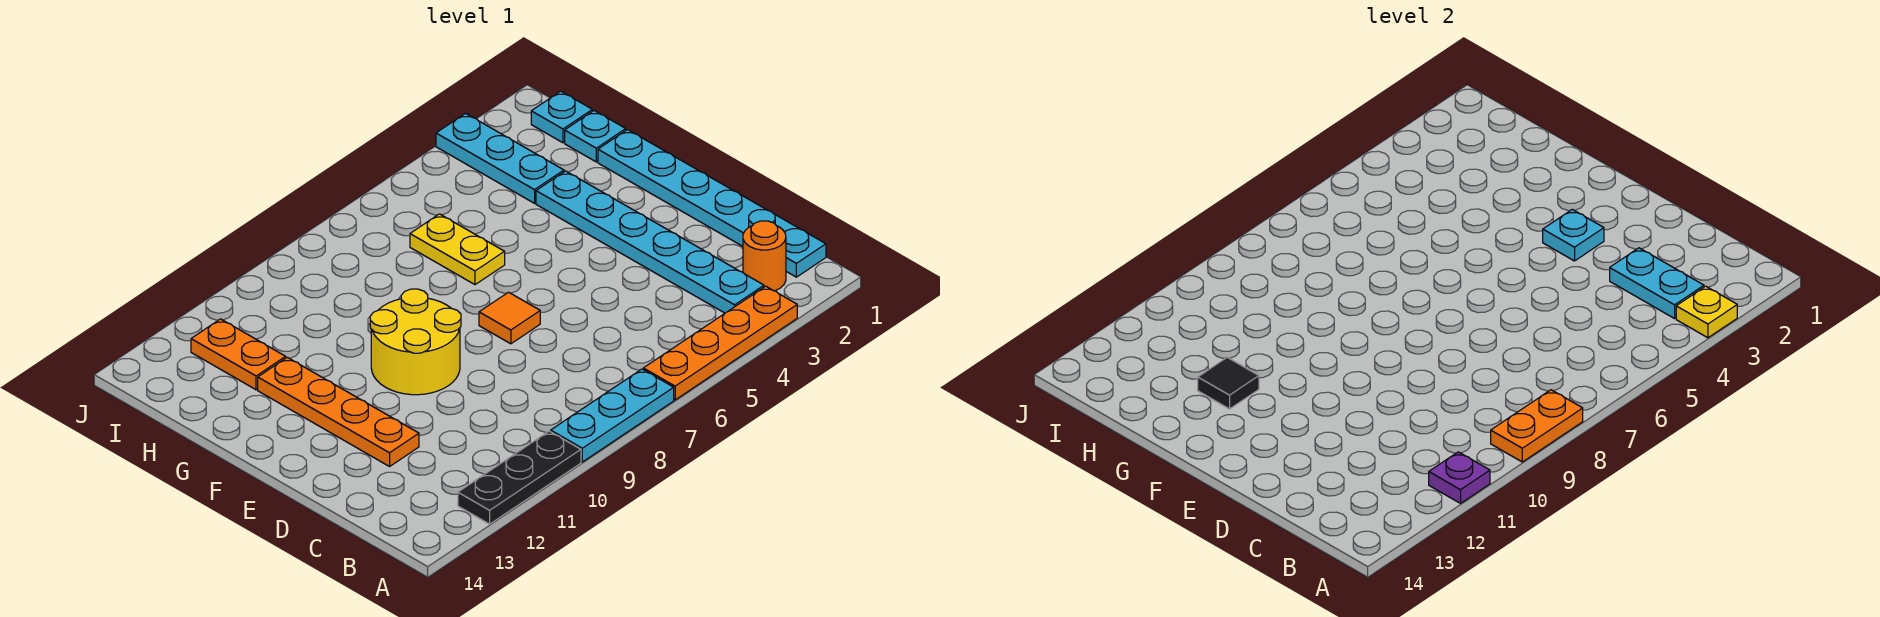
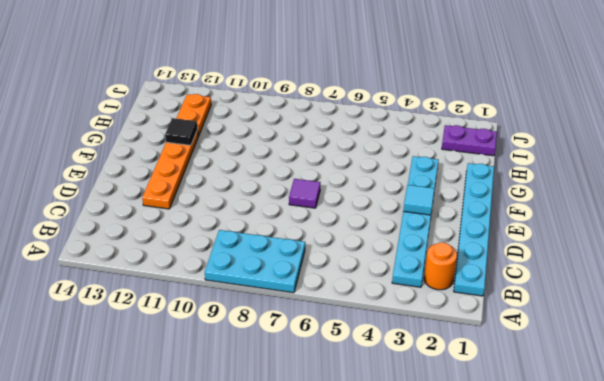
cyan plate A7:B9 level 1 -> cyan plate A7:A9 level 1
cyan tile E3 level 2 -> cyan plate E3 level 2
purple tile E7 level 1 -> orange tile E7 level 1
purple plate I1:I2 level 1 -> cyan plate I1 level 1
none -> orange plate A3:A6 level 1
none -> black plate A10:A12 level 1
none -> yellow round brick E9:F10 level 1

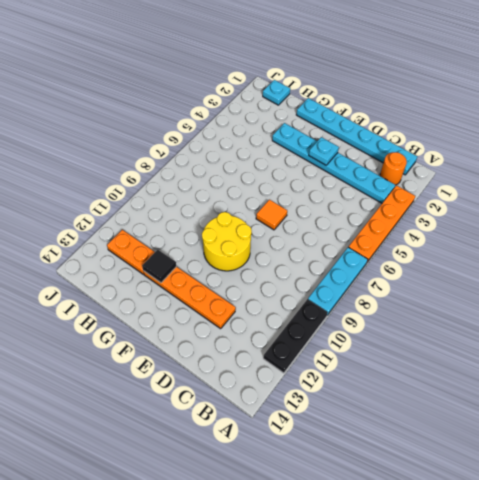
none -> yellow plate G6:H6 level 1
none -> cyan plate H1 level 1
none -> cyan plate H3:J3 level 1

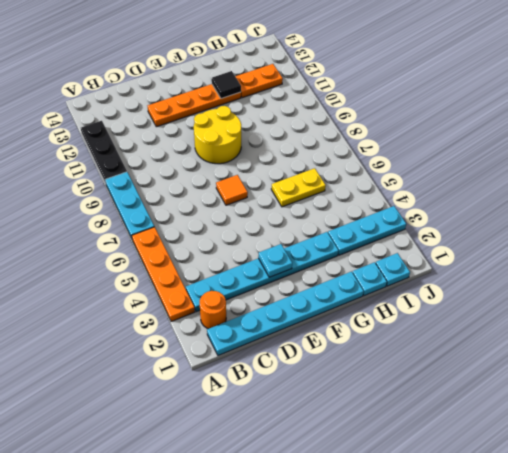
none -> yellow plate A3 level 2
none -> orange plate A8:A9 level 2
none -> purple plate A11 level 2

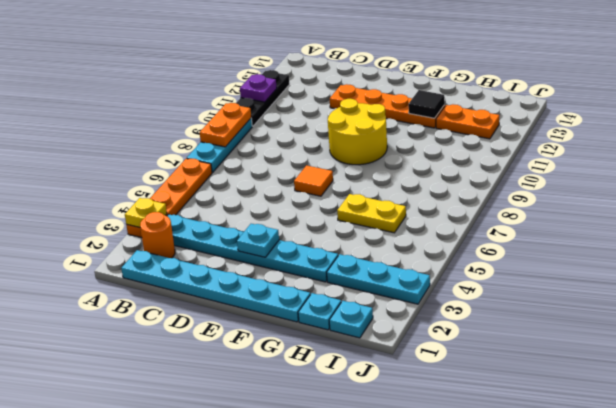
none -> cyan plate B3:C3 level 2

